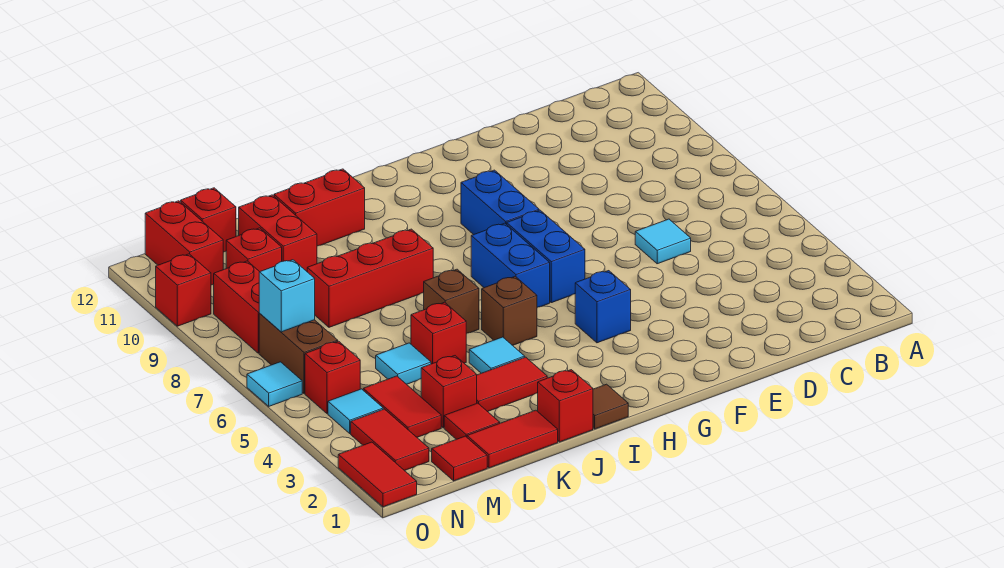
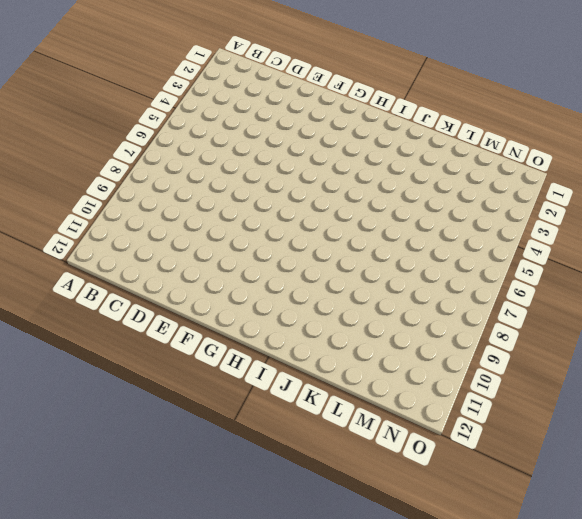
none -> cyan tile D6 level 1
none -> blue brick G4 level 1
none -> blue brick G6:G7 level 1
none -> blue brick G8:G9 level 1

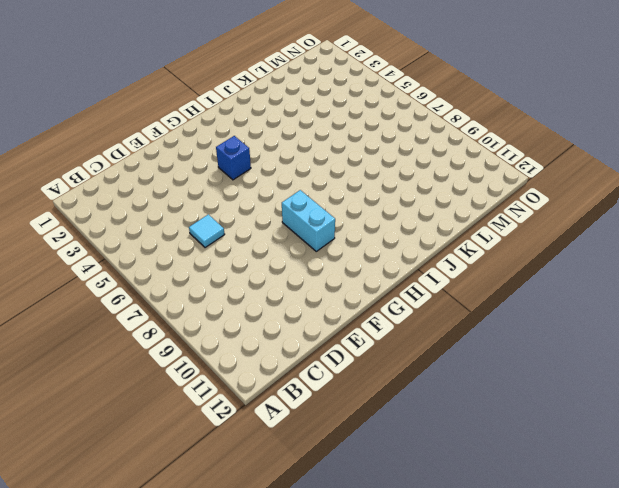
cyan brick G8:G9 level 1 -> blue brick G8:G9 level 1
none -> blue brick G6:G7 level 1
none -> blue brick H6:H7 level 1
none -> brown tile I1 level 1
none -> brown brick I5 level 1

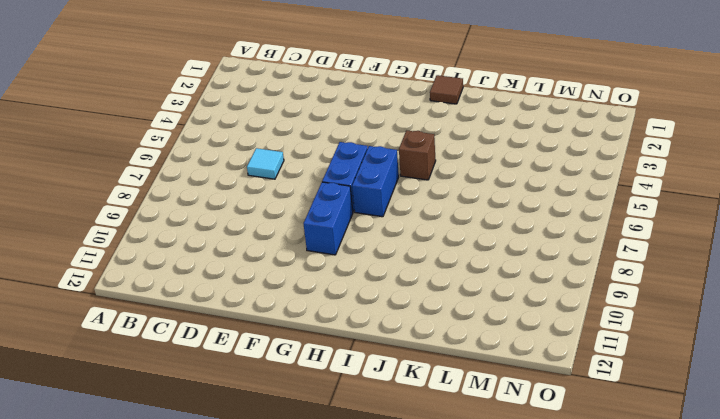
none -> blue brick G4 level 1
none -> red brick J1 level 1
none -> red tile J3:K3 level 1
none -> cyan tile J4 level 1

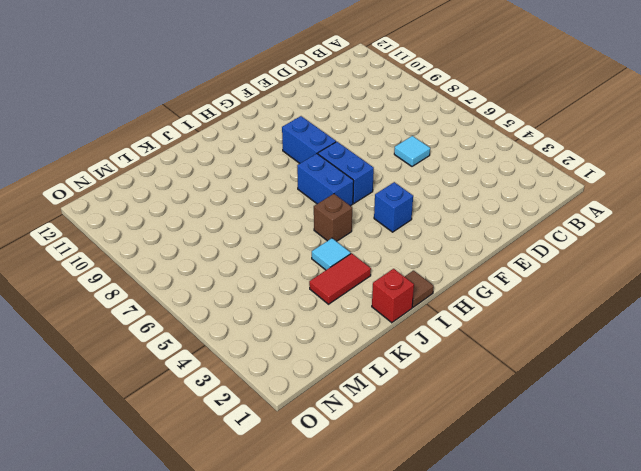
none -> brown brick J6 level 1
none -> red brick J8:L8 level 1
none -> red brick J11:K11 level 1
none -> red tile K1:L1 level 1

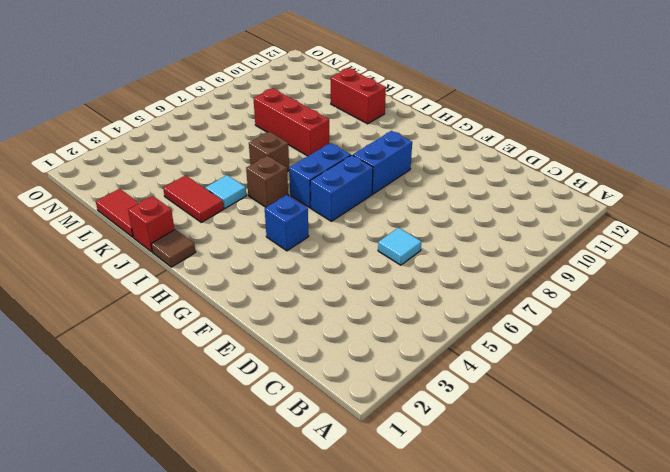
none -> red brick K5 level 1
none -> red tile L2 level 1
none -> red brick L3 level 1
none -> cyan tile L5 level 1

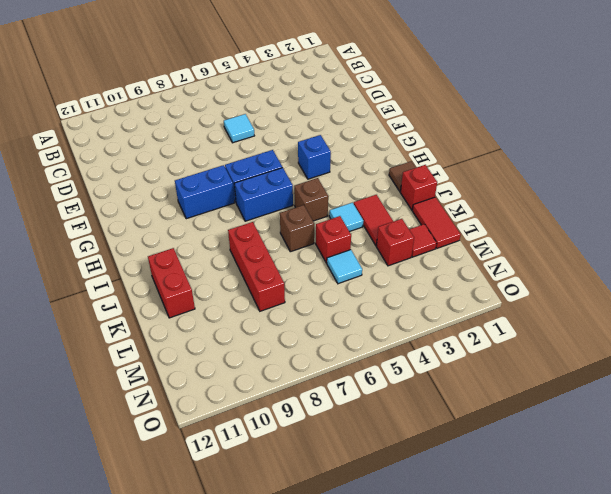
none -> red brick L10:L11 level 1
none -> red tile M1 level 1
none -> red tile M3:M4 level 1
none -> red brick M10 level 1

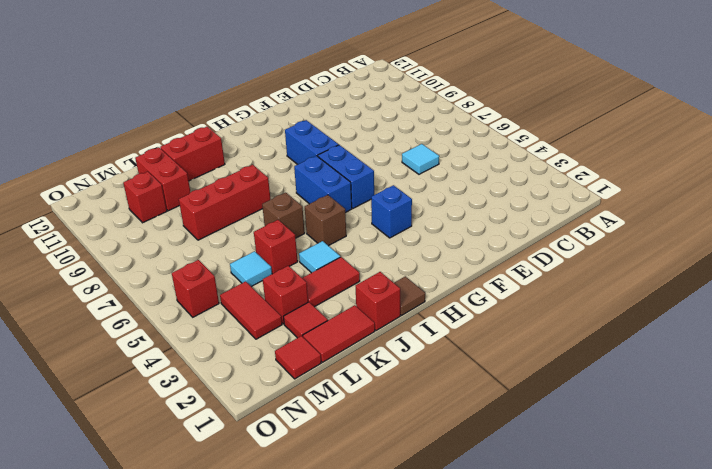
none -> red brick M12 level 1
none -> red tile N2:N3 level 1
none -> cyan tile N4 level 1
none -> brown brick N6:N7 level 1

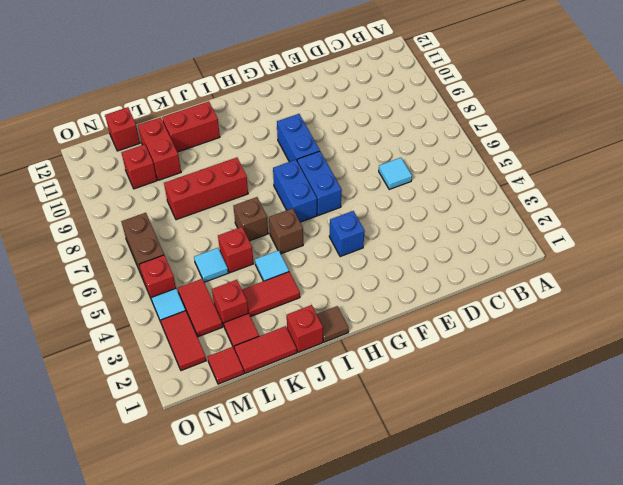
none -> red brick N8:N9 level 1
none -> red brick N11:N12 level 1
none -> red tile O1:O2 level 1
none -> cyan tile O6 level 1

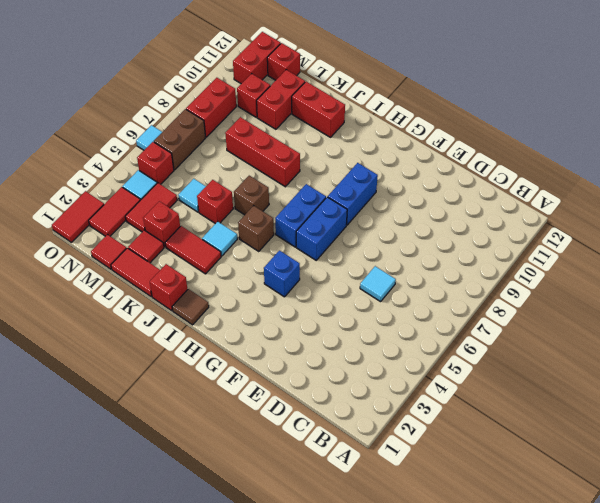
none -> red brick O10 level 1
none -> cyan brick N7 level 2

